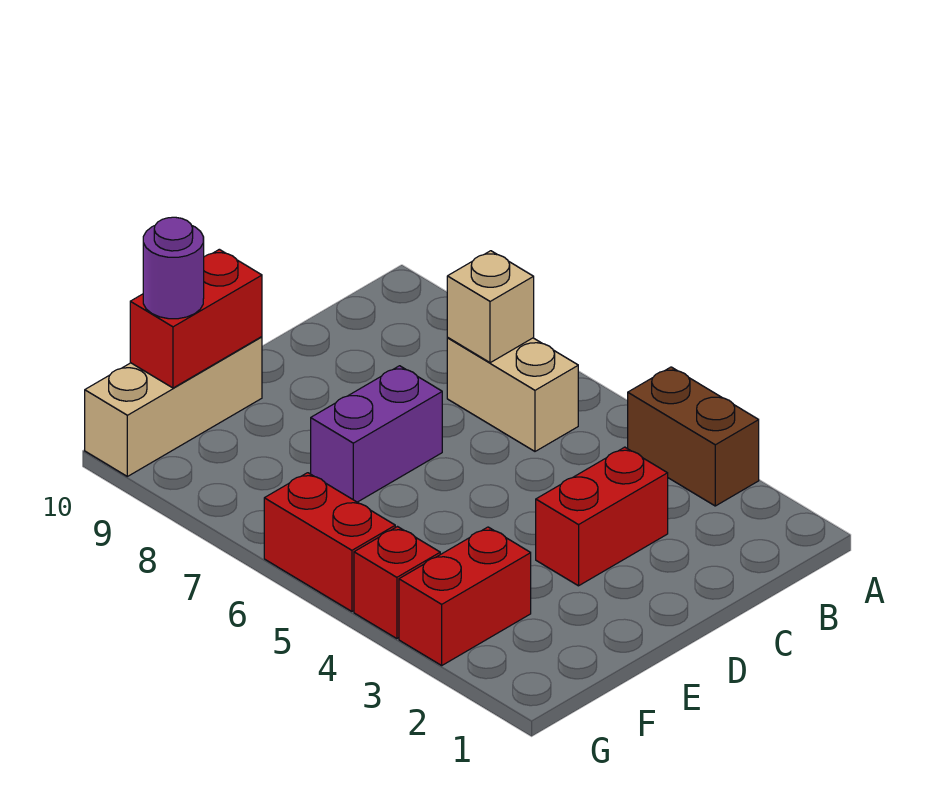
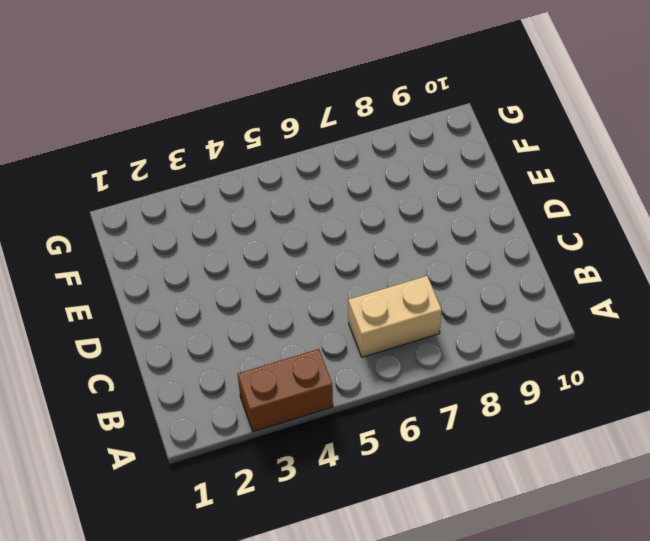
none -> red brick C3:D3 level 1
none -> purple brick D7:E7 level 1

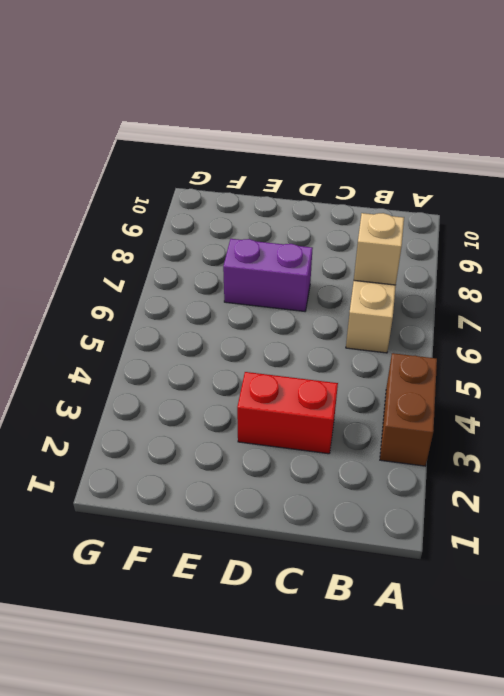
none -> tan brick E10:G10 level 1
none -> red brick F3:G3 level 1

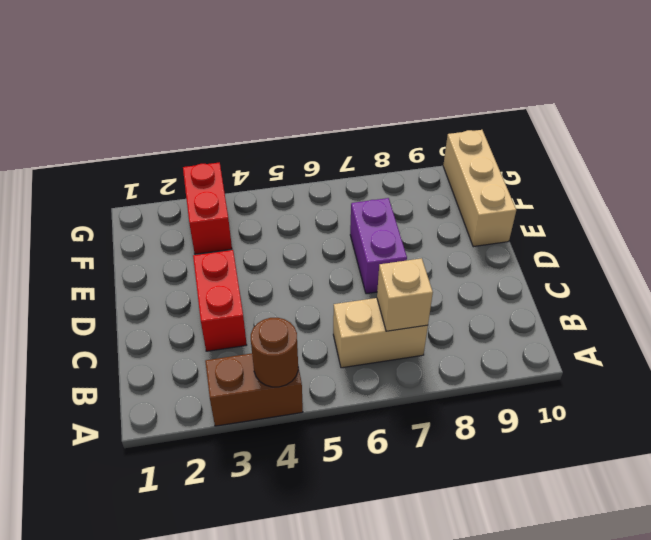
brown round brick A4 level 2 -> none
none -> red brick G4 level 1
none -> red brick G5:G6 level 1

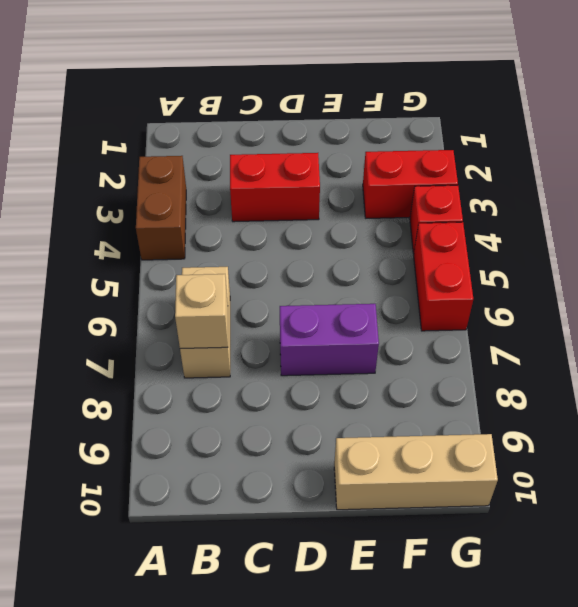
none -> red brick E10:F10 level 2
none -> purple round brick F10 level 3

